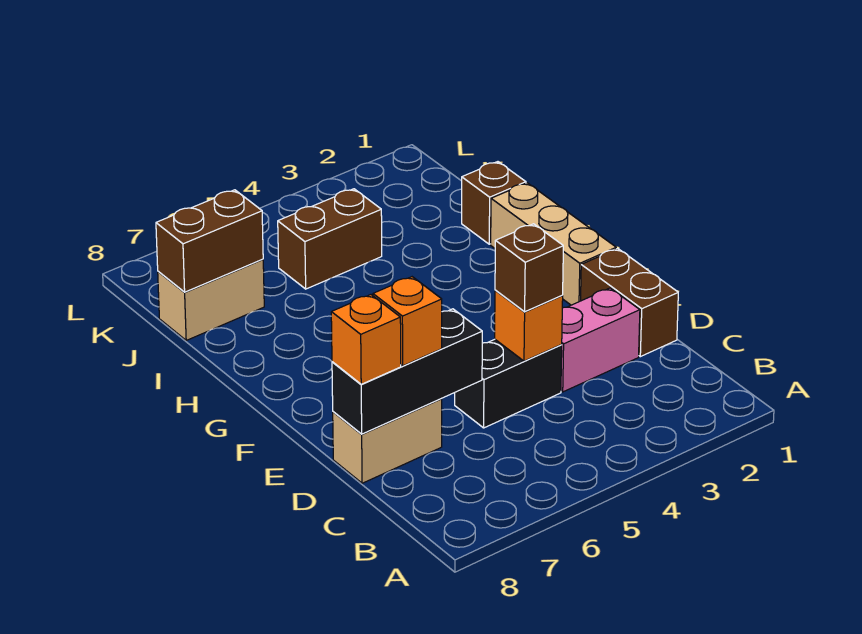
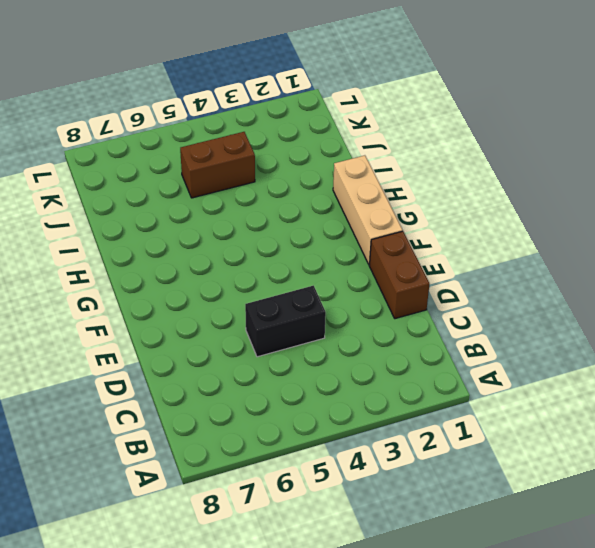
none -> pink brick D2:D3 level 1
none -> tan brick D7:D8 level 1
none -> brown brick I1 level 1

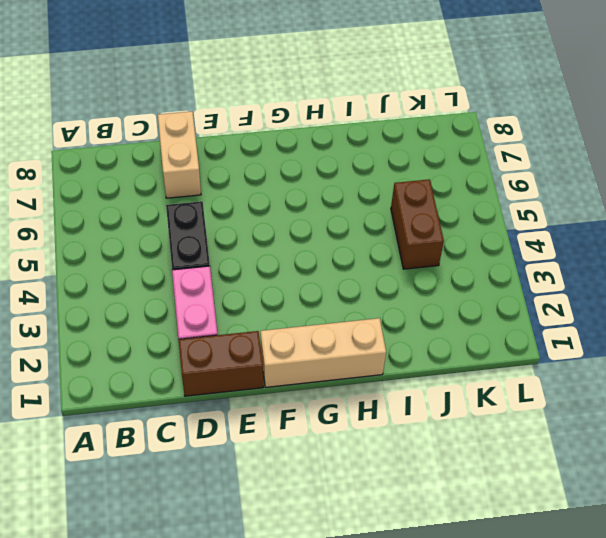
none -> brown brick I1 level 1
none -> tan brick J7:J8 level 1
none -> orange brick D4 level 2

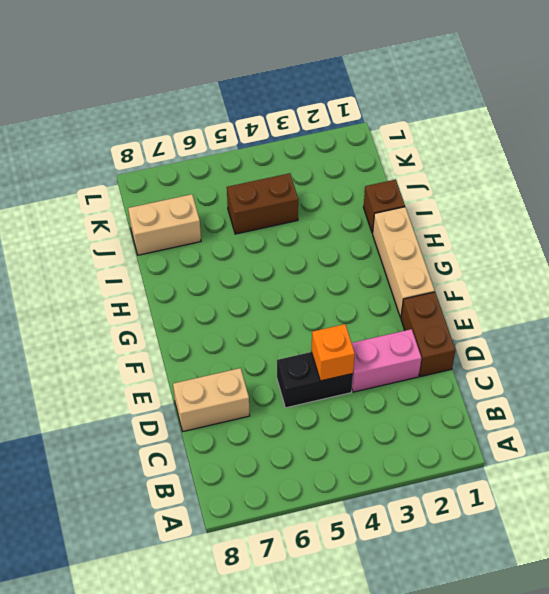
none -> black brick D6:D8 level 2
none -> brown brick J7:J8 level 2
none -> brown brick D4 level 3

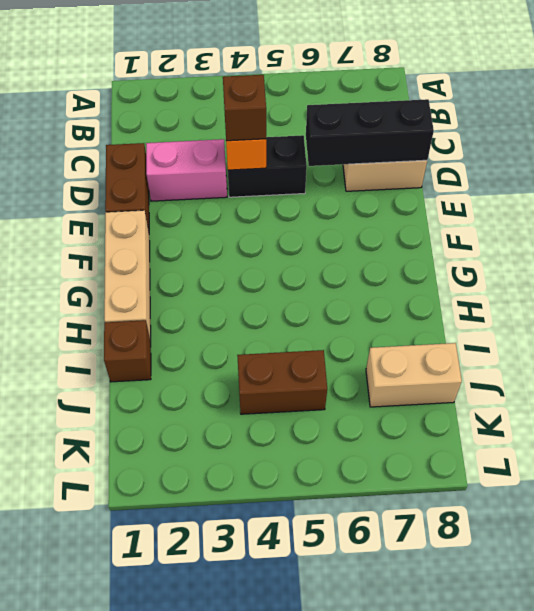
none -> brown brick J7:J8 level 2
none -> orange brick D7 level 3
none -> orange brick D8 level 3

